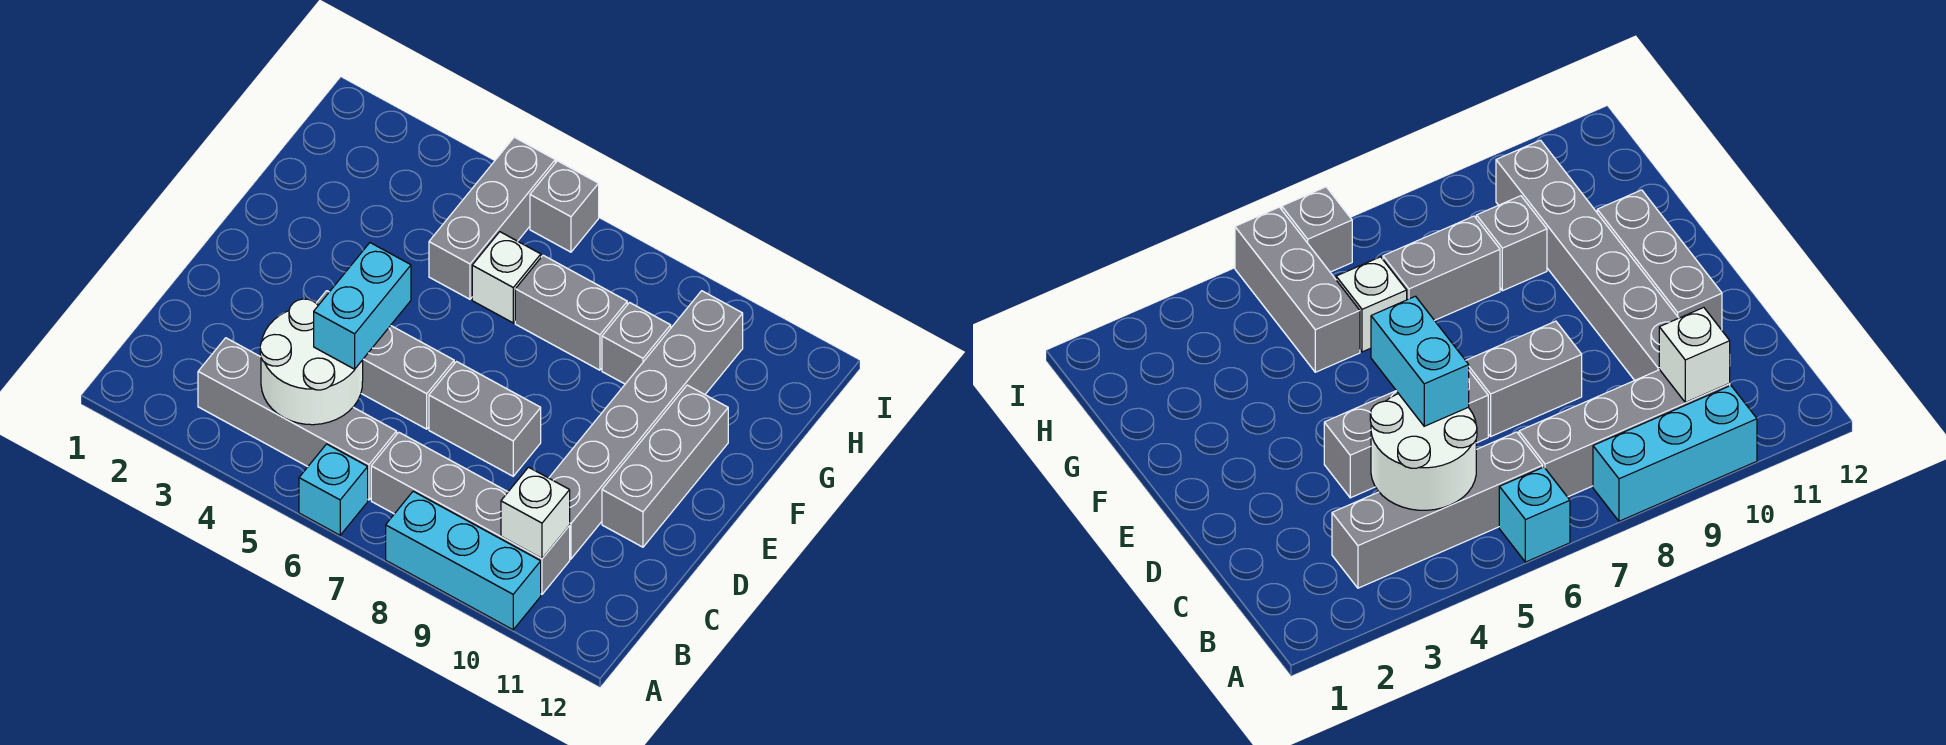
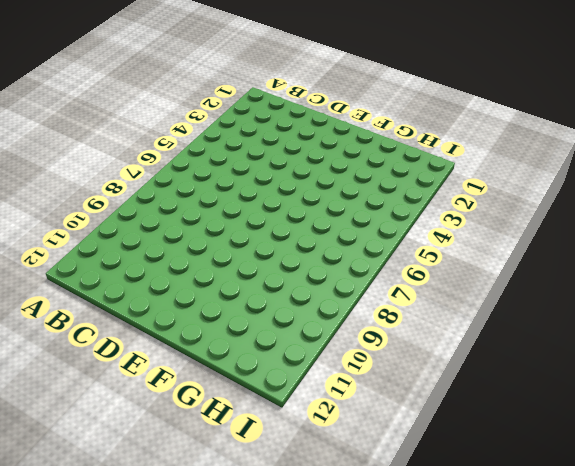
none -> cyan brick A6 level 1
none -> cyan brick A8:A10 level 1
none -> grey brick B3:B6 level 1

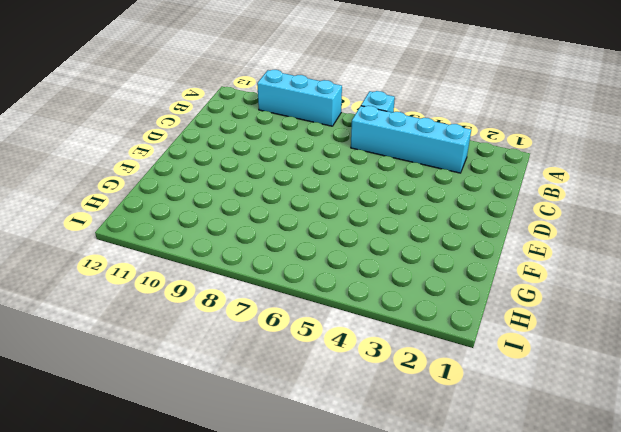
cyan brick B3:B6 level 1 -> grey brick B3:B6 level 1
none -> grey brick B7:B10 level 1
none -> grey brick C10:H10 level 1
none -> grey brick D4:D6 level 1

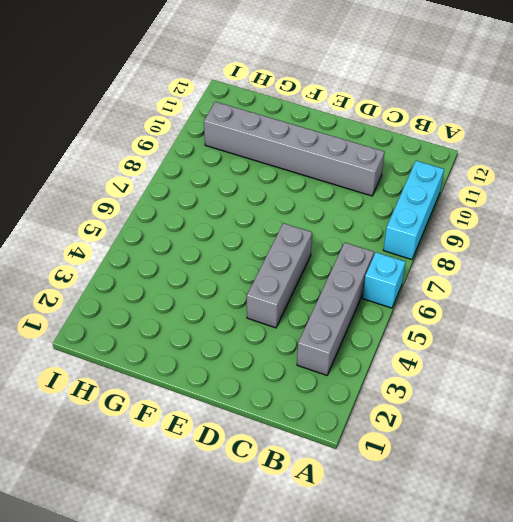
none -> grey brick B7:B10 level 1
none -> grey brick D7:D8 level 1
none -> grey brick D11:F11 level 1

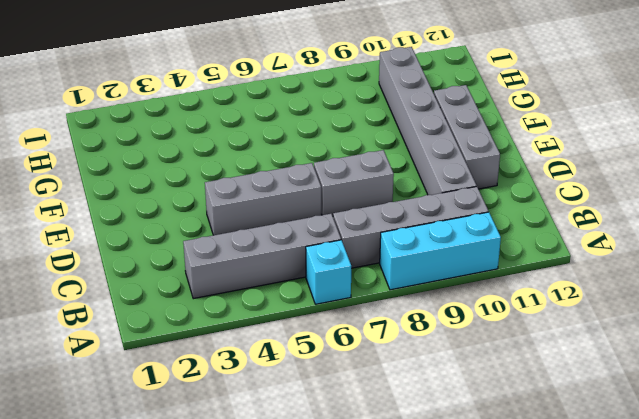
none -> grey brick G5:I5 level 1
none -> white brick G6 level 1
none -> grey brick G7:G8 level 1

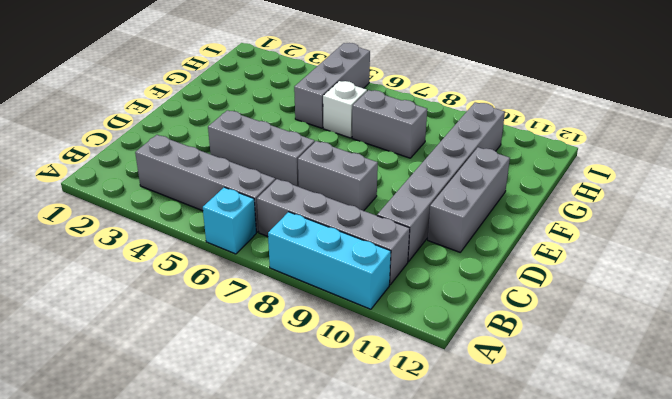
none -> grey brick G9 level 1
none -> grey brick I6 level 1
none -> white round brick B4:C5 level 2

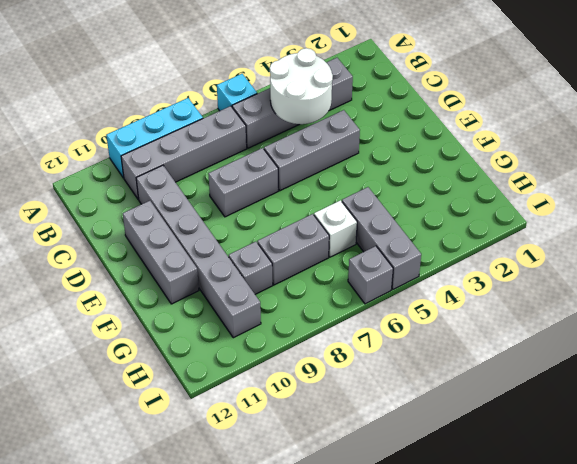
none -> white brick B10 level 2
none -> cyan brick C5:D5 level 3

